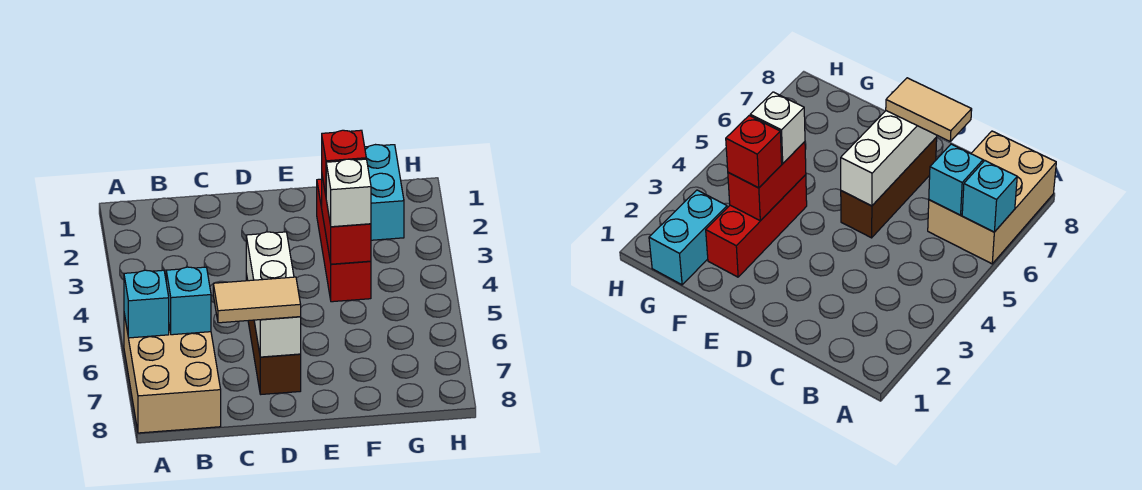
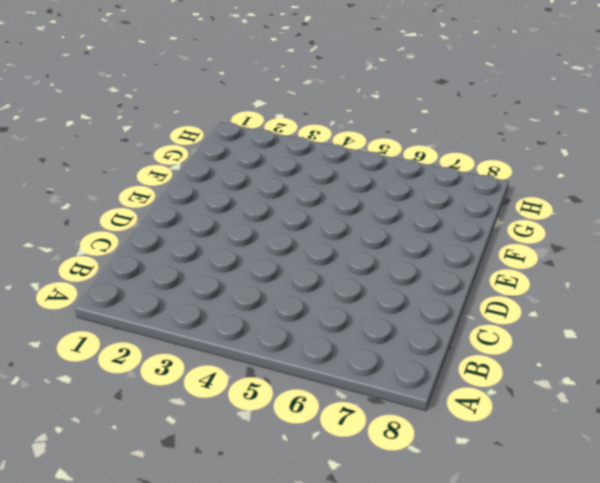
none -> tan brick A6:B8 level 1
none -> brown brick D5:D7 level 1

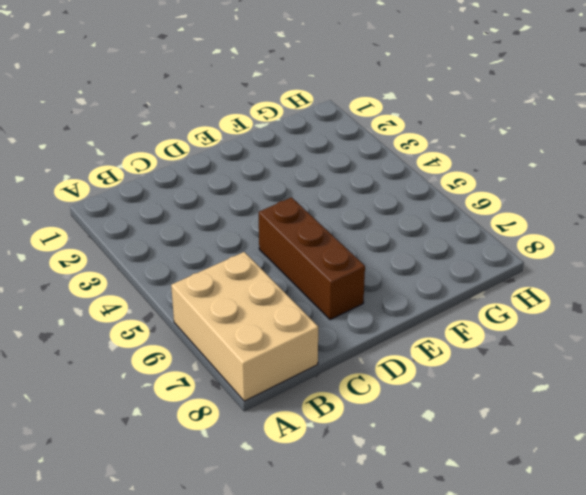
none -> red brick F2:F4 level 1
none -> cyan brick G1:G2 level 1

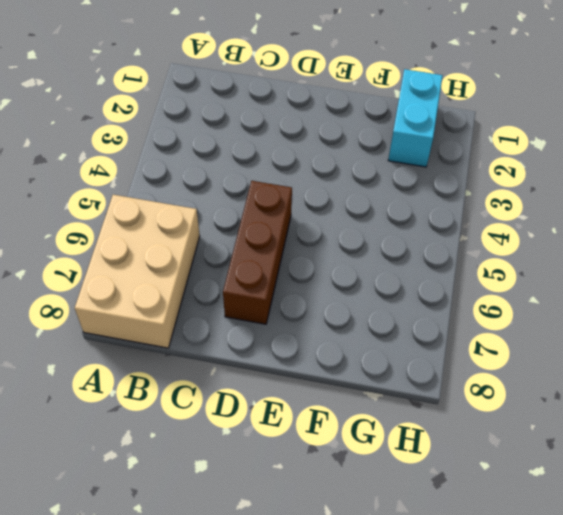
none -> red brick F2:F4 level 1
none -> cyan brick A6 level 2

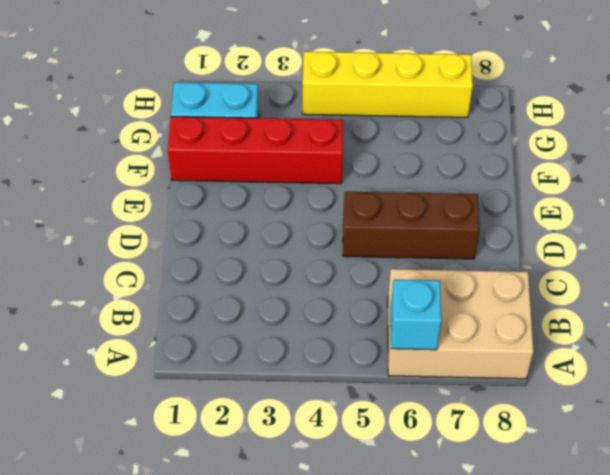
red brick F1:F4 level 1 -> red brick F2:F4 level 1
yellow brick H4:H7 level 1 -> none
none -> cyan brick B6 level 2
none -> white brick D5:D7 level 2

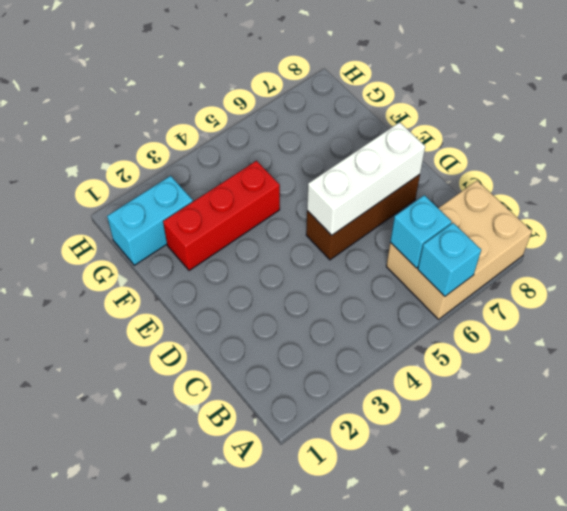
none -> red brick F3:F4 level 2
none -> tan tile C7:D7 level 3

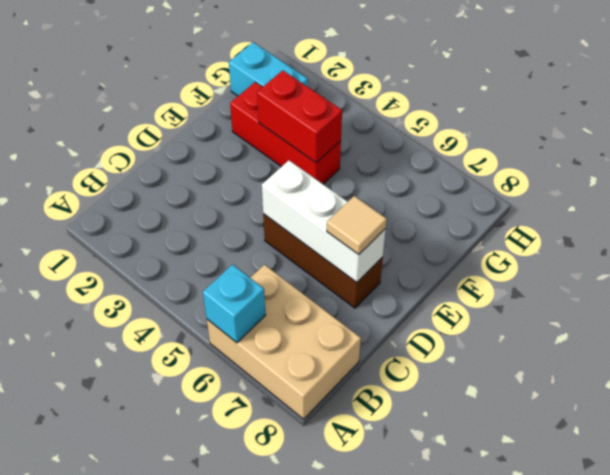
tan tile D7 level 3 -> tan tile C7:D7 level 3
none -> cyan brick B6 level 2
none -> red brick F3 level 3

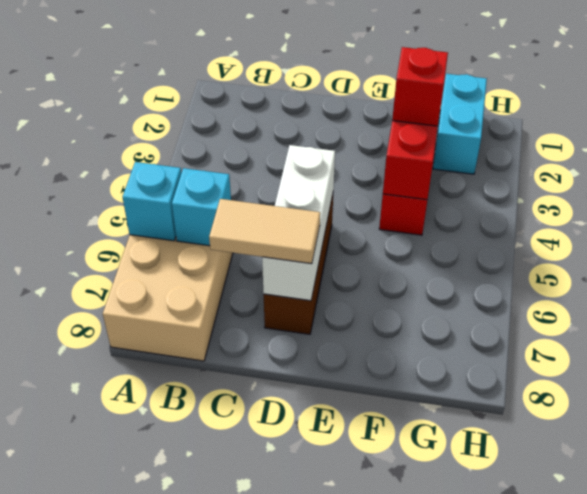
none -> white brick F4 level 3

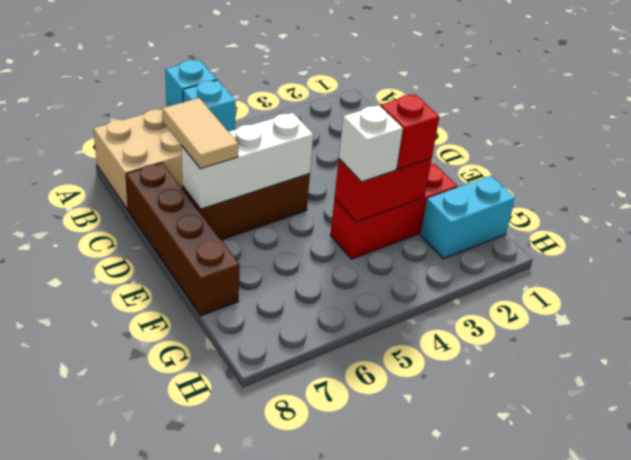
brown brick C8:F8 level 1 -> none

